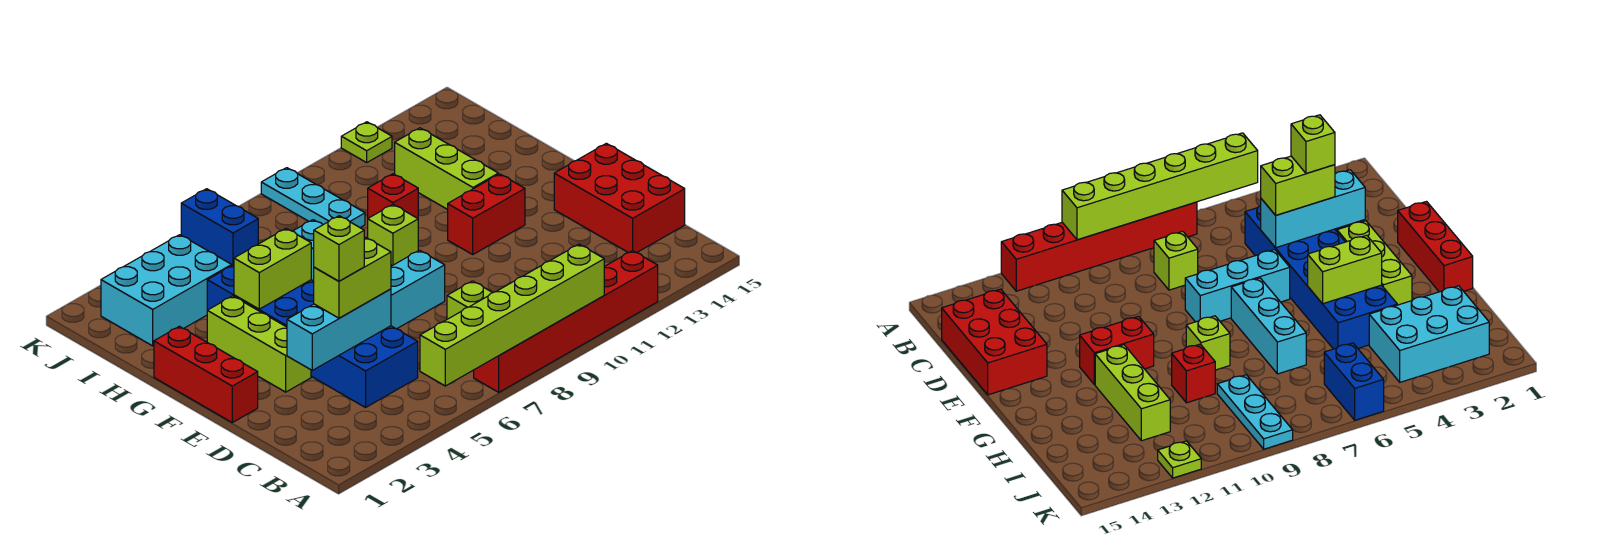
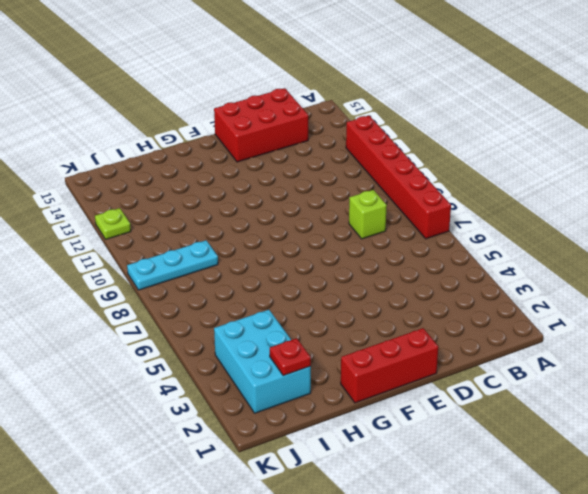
red plate I2 level 2 -> none
none -> blue brick C4:H5 level 1
none -> lime brick E3:G3 level 1
none -> cyan brick E6:E8 level 1

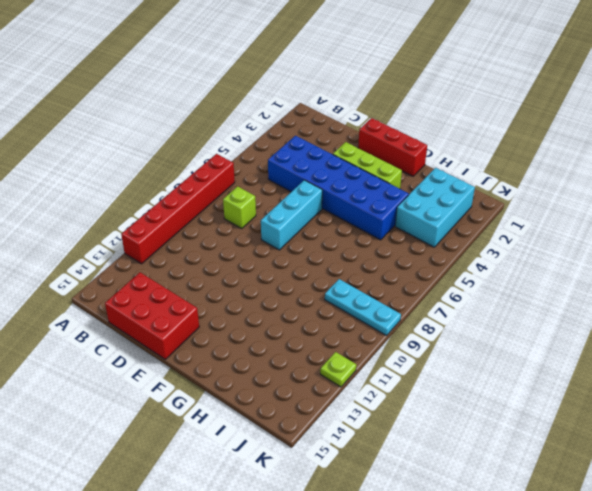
none -> cyan brick F7:H7 level 1
none -> red brick F11:F12 level 1
none -> lime brick G9 level 1

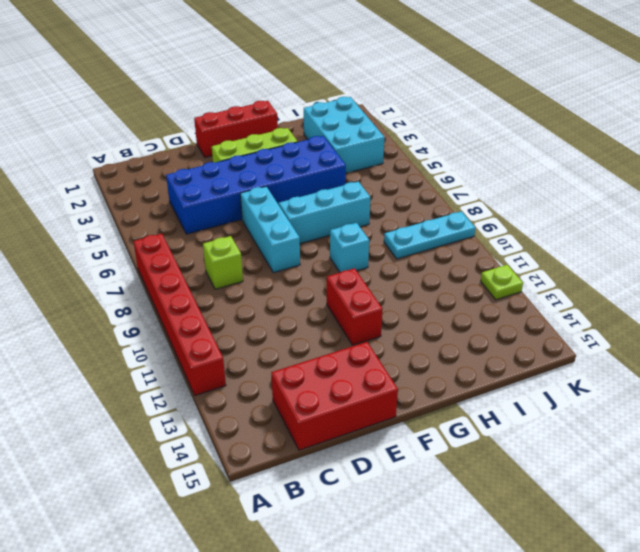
cyan brick G9 level 1 -> lime brick G9 level 1
none -> lime brick G12:I12 level 1
none -> red brick H10 level 1
none -> blue brick J6:K6 level 1

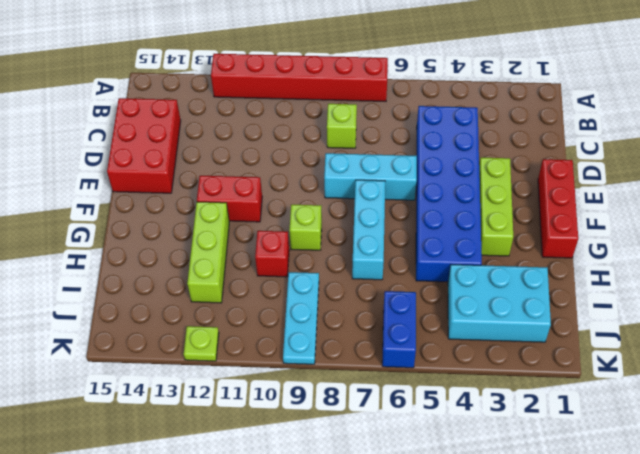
none -> lime brick A5:A10 level 2
none -> cyan brick D3:D5 level 2
none -> lime brick G4:G5 level 2

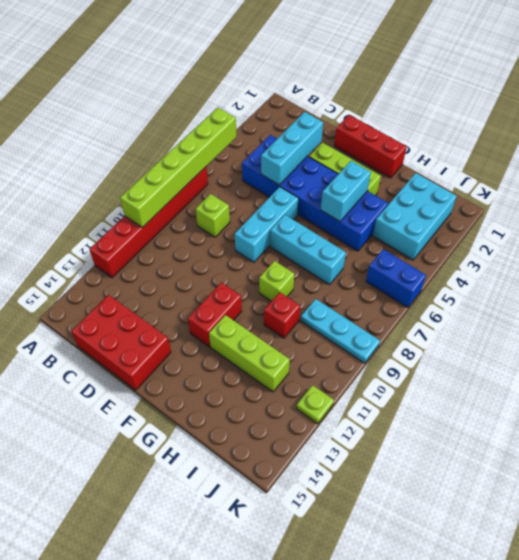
cyan brick G4:G5 level 2 -> lime brick G4:G5 level 2
none -> lime brick D4:D5 level 3
none -> lime brick D4 level 4

